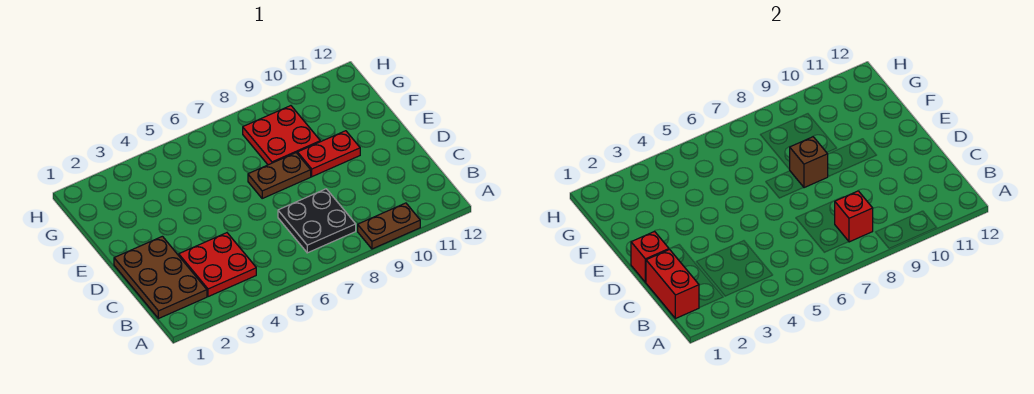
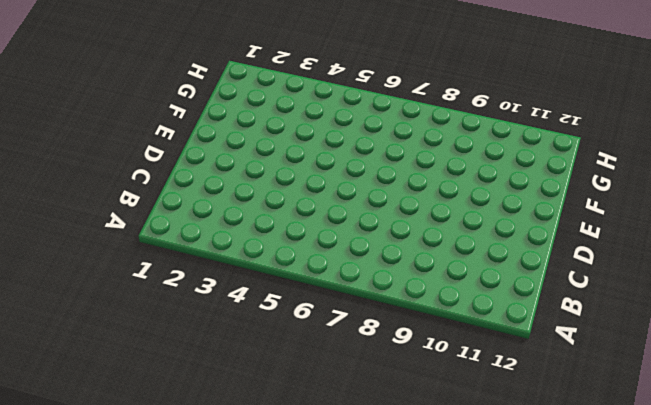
none -> brown plate A9:A10 level 1
none -> brown plate B1:D2 level 1

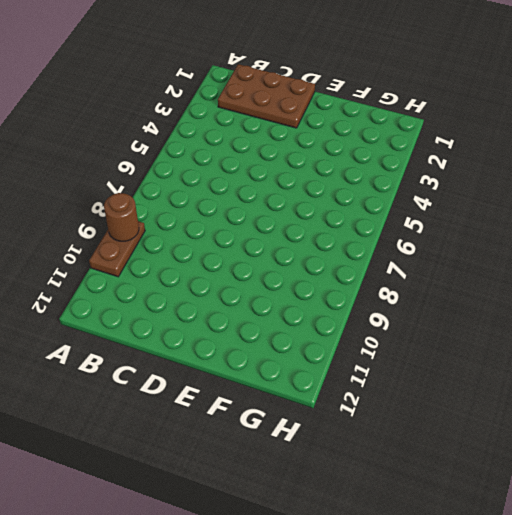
brown round brick A9 level 2 -> none
none -> red plate B3:C4 level 1
none -> black plate B7:C8 level 1

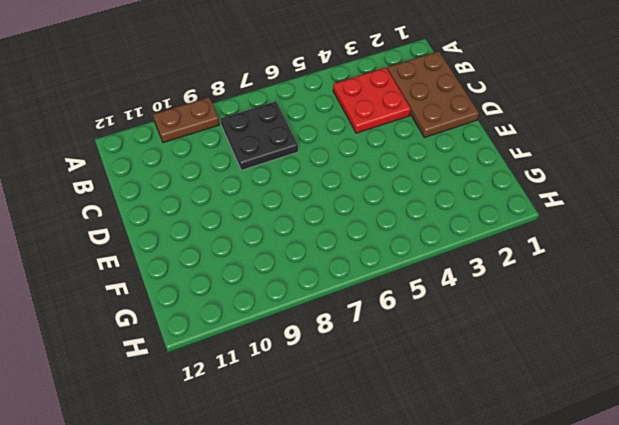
none -> brown plate E7:E8 level 1
none -> red plate E9:E10 level 1

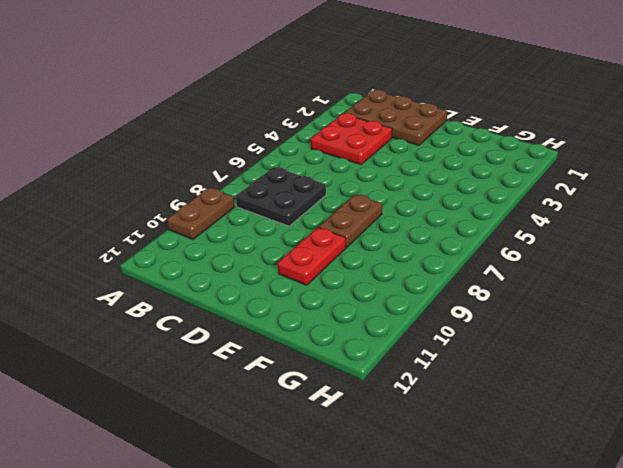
none -> red plate F8:G9 level 1
none -> red brick B1:C1 level 2

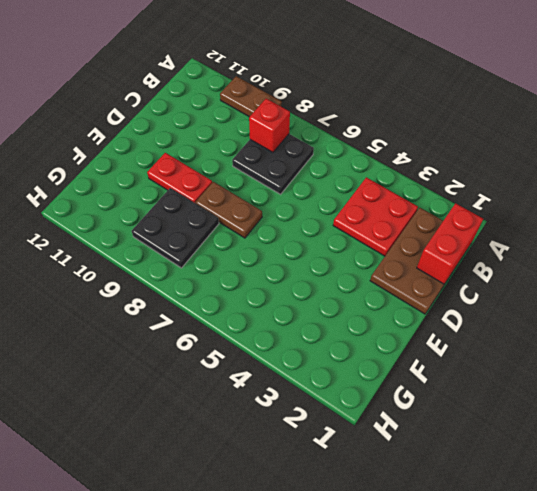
black plate F8:G9 level 1 -> red plate F8:G9 level 1
none -> red brick D1 level 2
none -> brown brick E8 level 2

